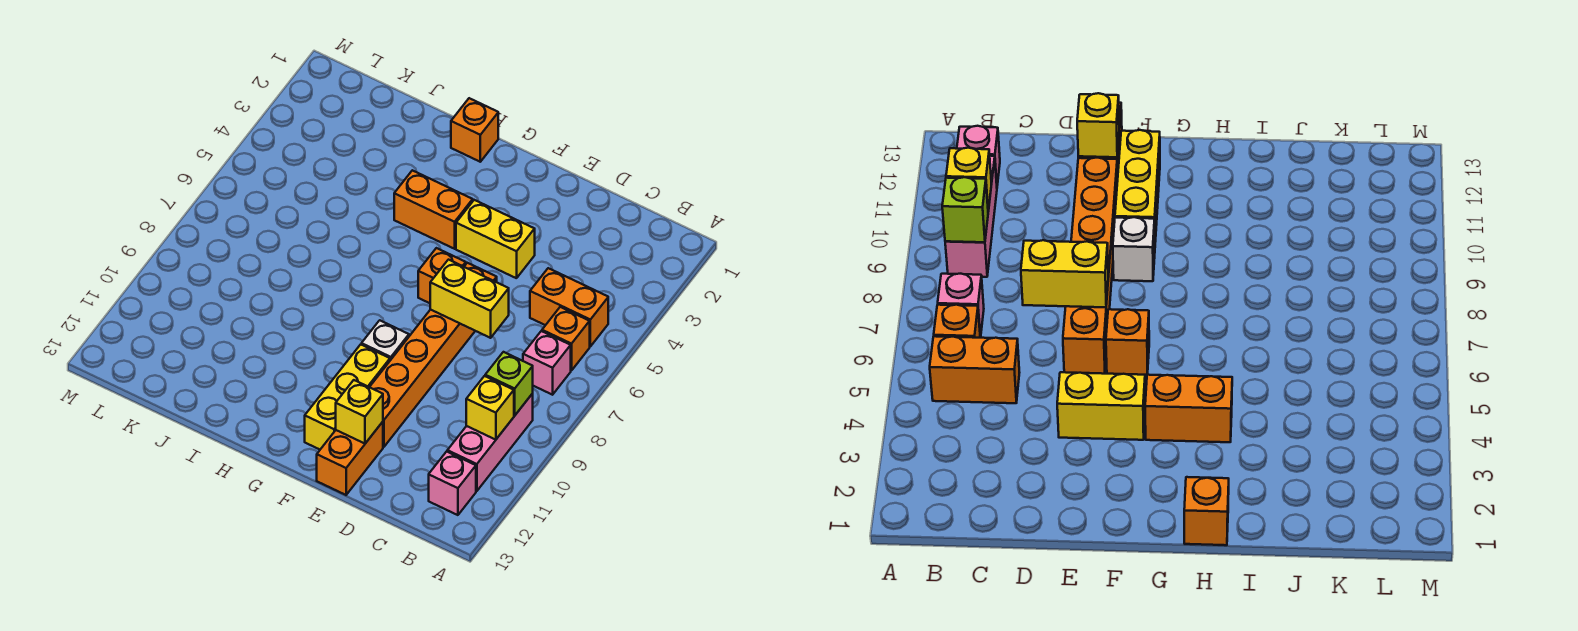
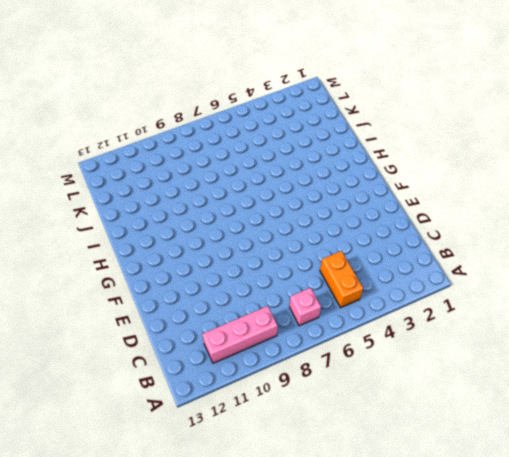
none -> orange brick B6 level 1
none -> pink brick B12 level 1
none -> yellow brick E4:F4 level 1

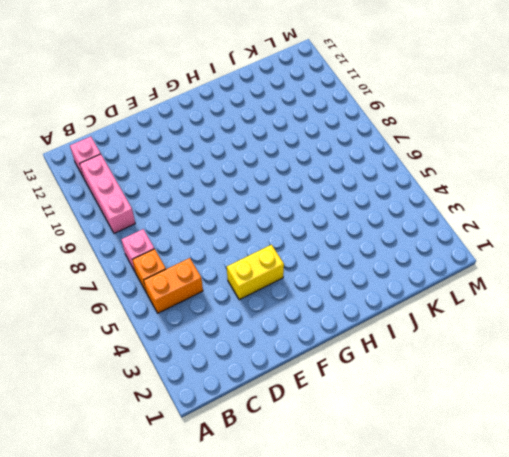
none -> orange brick E6:E11 level 1
none -> orange brick E12:E13 level 1
none -> orange brick F6 level 1

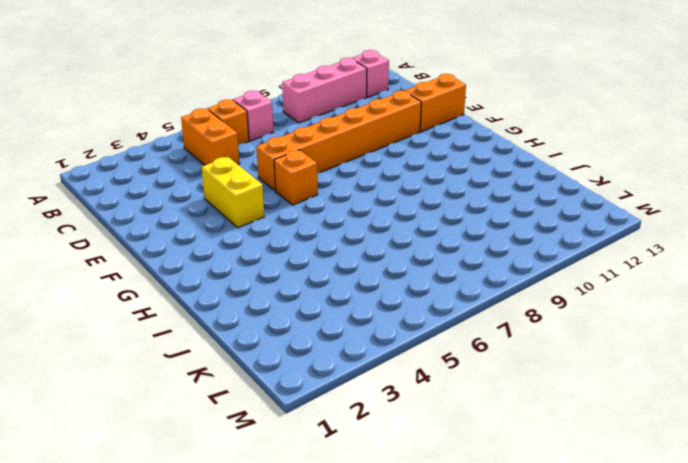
none -> white brick F9 level 1
none -> yellow brick F10:F12 level 1
none -> orange brick G4:H4 level 1

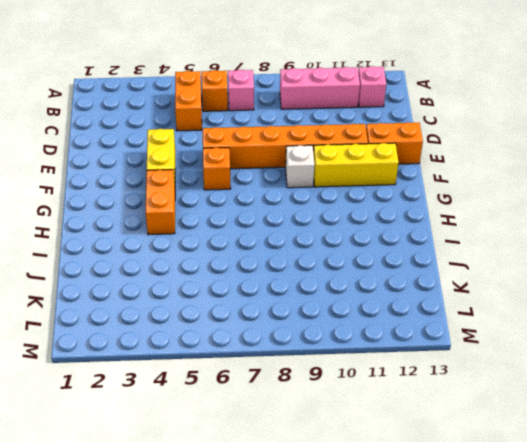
none -> orange brick H1 level 1
none -> lime brick B9 level 2
none -> yellow brick B10 level 2

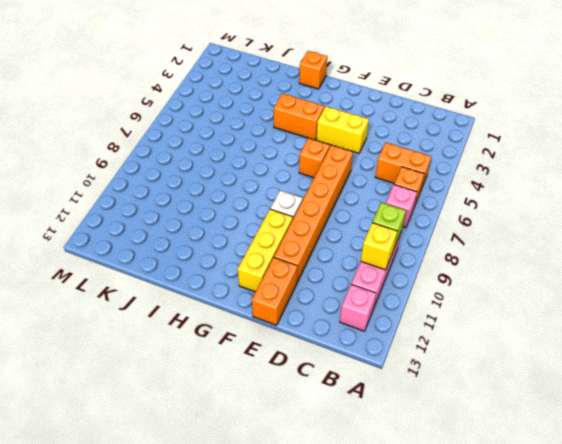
none -> yellow brick D7:E7 level 2
none -> yellow brick E12 level 2

